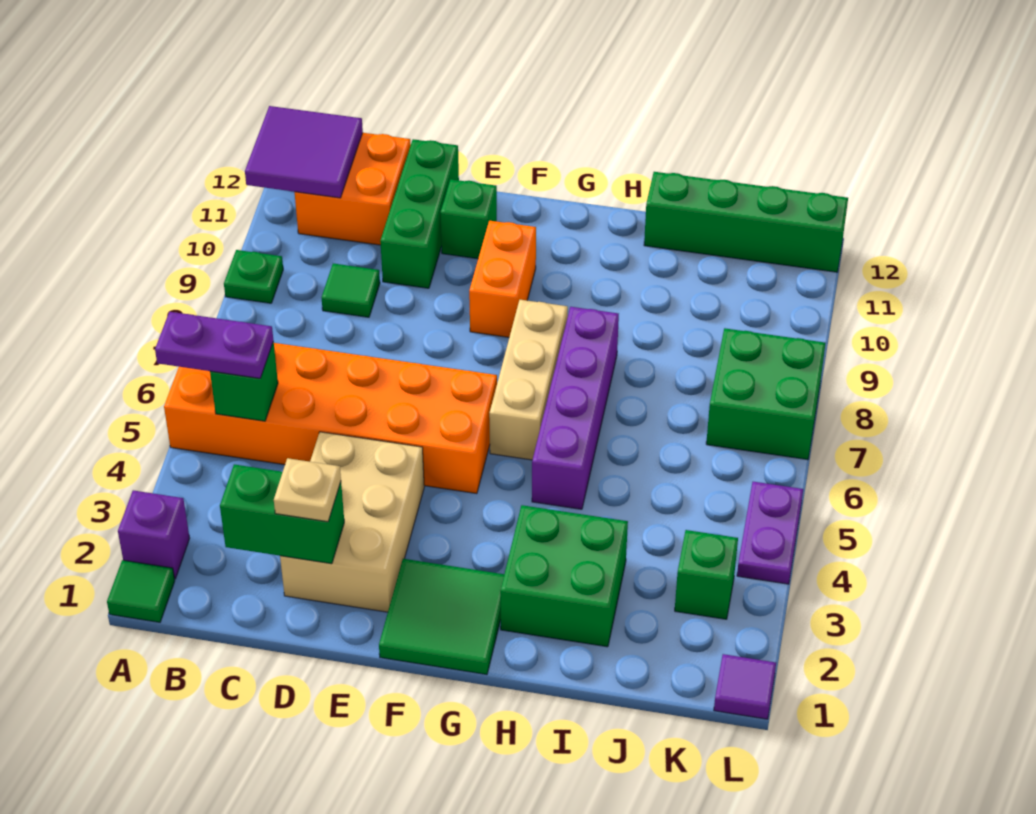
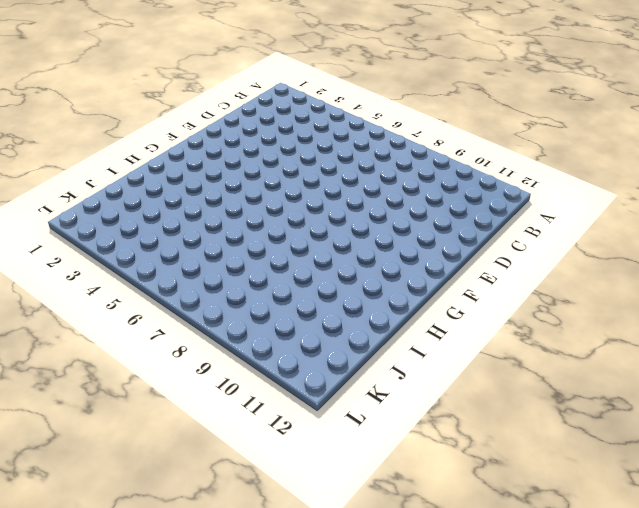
none -> green tile A1 level 1
none -> purple brick A2 level 1
none -> orange brick A5:F6 level 1

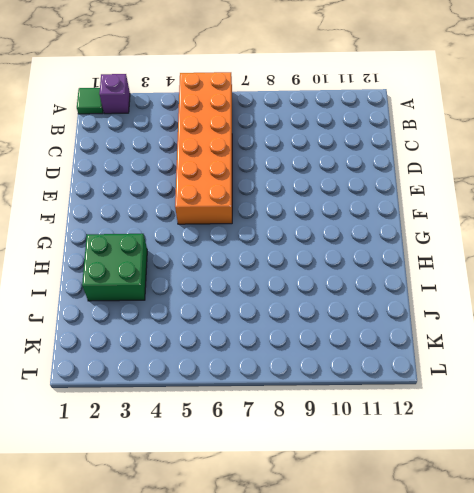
none -> green plate A9 level 1
none -> orange brick B11:C12 level 1
none -> green tile C9 level 1

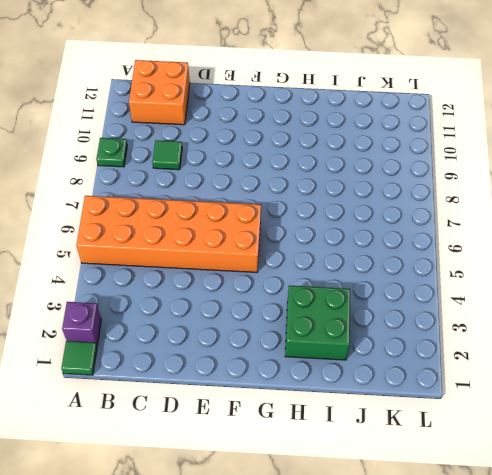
none -> tan brick D2:E4 level 1
none -> green brick D10:D12 level 1
none -> green brick E11 level 1

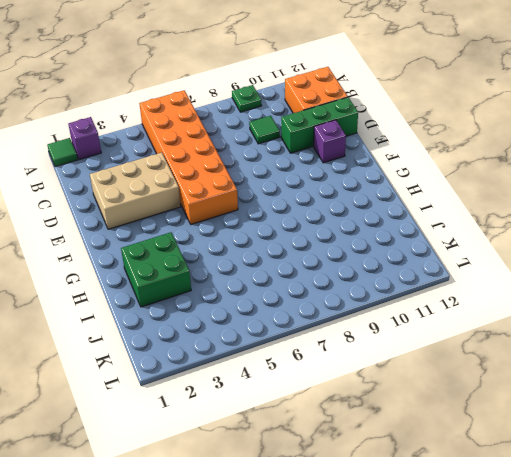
purple brick E11 level 1 -> green brick E11 level 1
none -> green tile F1:G2 level 1
none -> orange brick F9:F10 level 1
none -> tan brick G6:G8 level 1

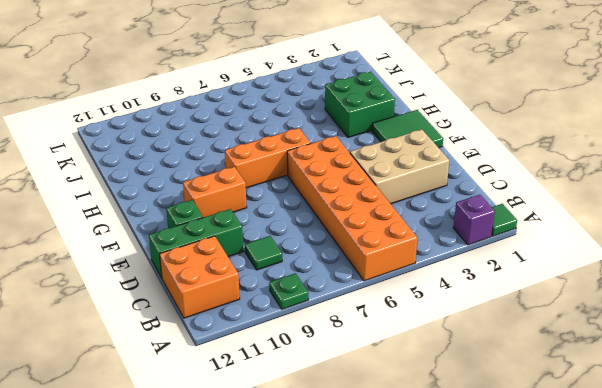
orange brick G6:G8 level 1 -> tan brick G6:G8 level 1
none -> purple brick H5:H8 level 1
none -> green brick I12:L12 level 1
none -> green brick K3 level 1

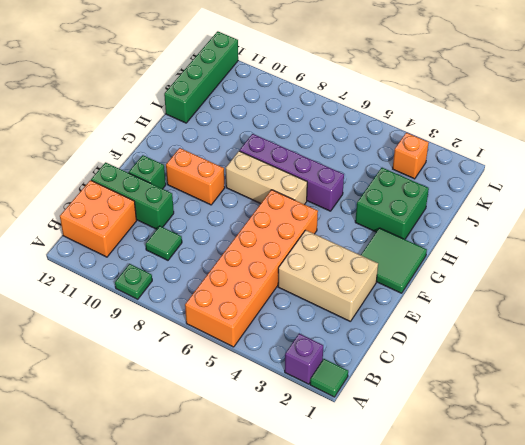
orange brick K3 level 1 -> green brick K3 level 1
none -> green brick K7:L8 level 1
none -> purple tile L1 level 1
none -> purple plate L4:L5 level 1

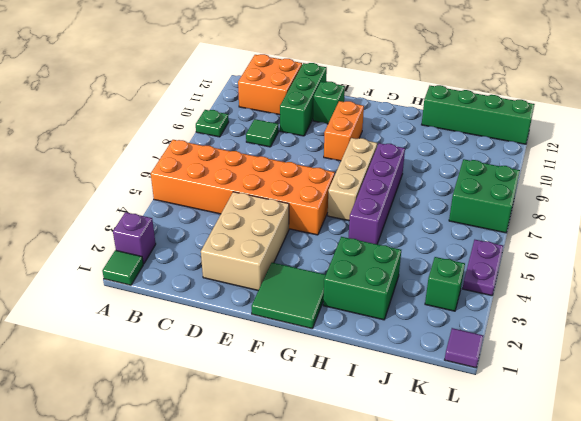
none -> purple tile A11:B12 level 2
none -> green brick B5 level 2
none -> green brick C2:D2 level 2

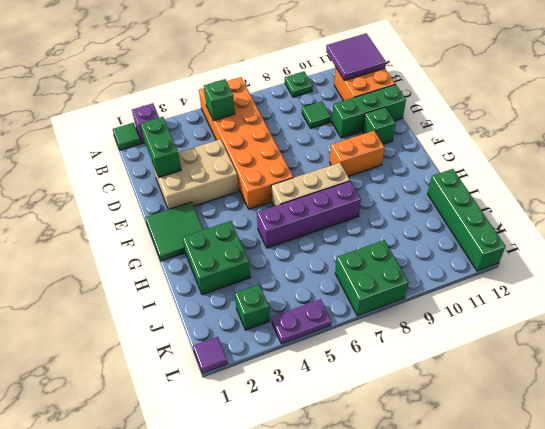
none -> purple plate A5:B5 level 3
none -> tan plate D2 level 3

